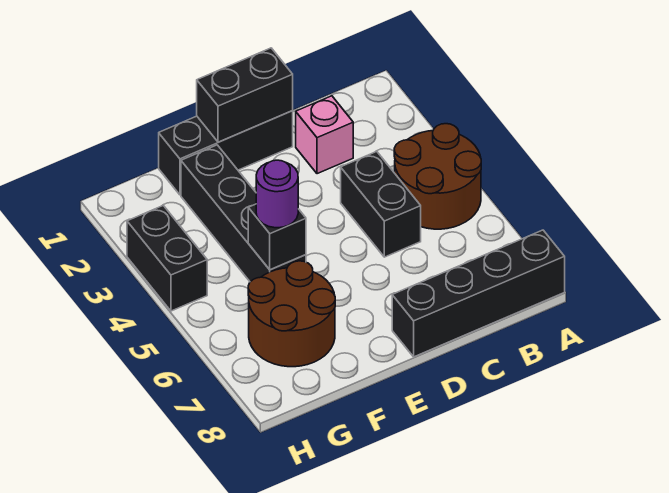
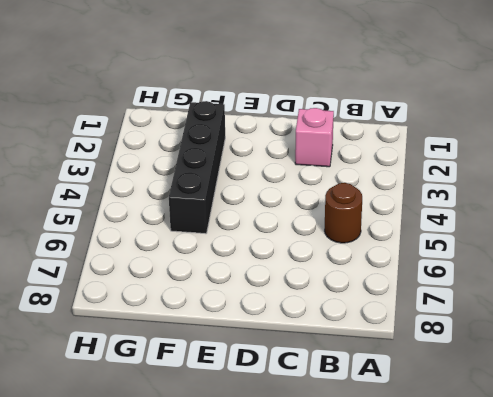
brown round brick B5 level 1 -> brown round brick A4:B5 level 1
none -> black brick A8:D8 level 1
none -> black brick C4:C5 level 1

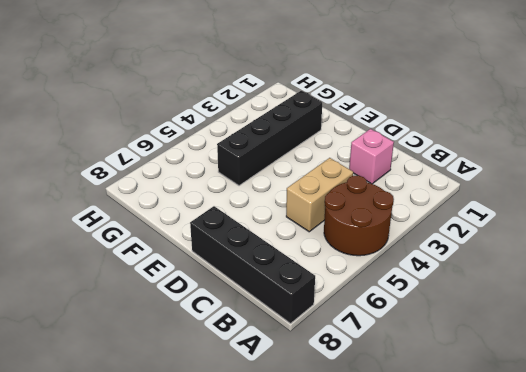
tan brick C4:C5 level 1 -> black brick C4:C5 level 1
none -> black brick D1:F1 level 1
none -> brown round brick F6:G7 level 1

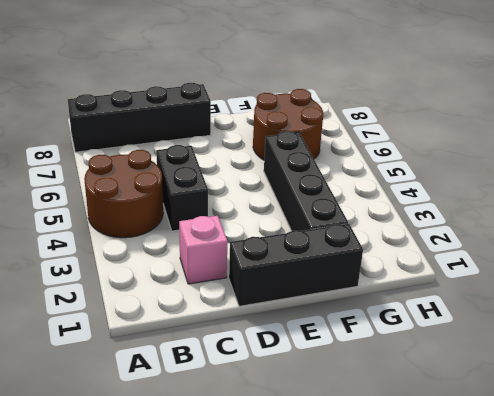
none -> black brick H3:H4 level 1
none -> black brick D1:E1 level 2

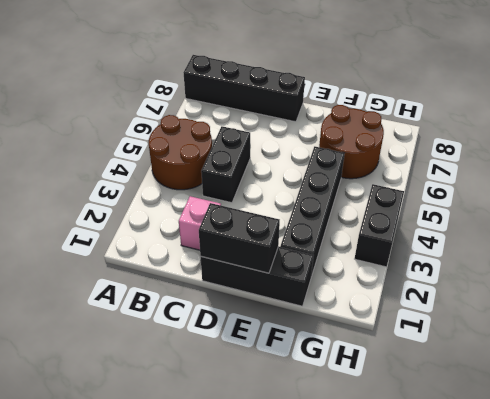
none -> black brick F5 level 2
none -> purple round brick F5 level 3

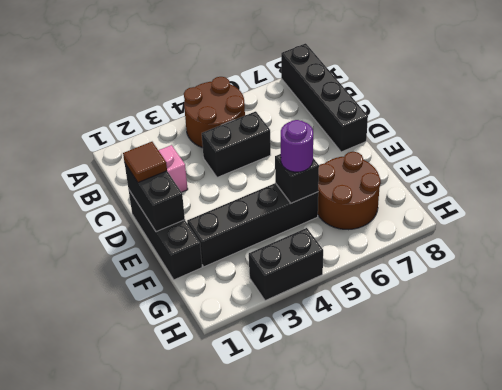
brown tile D1 level 3 -> none

